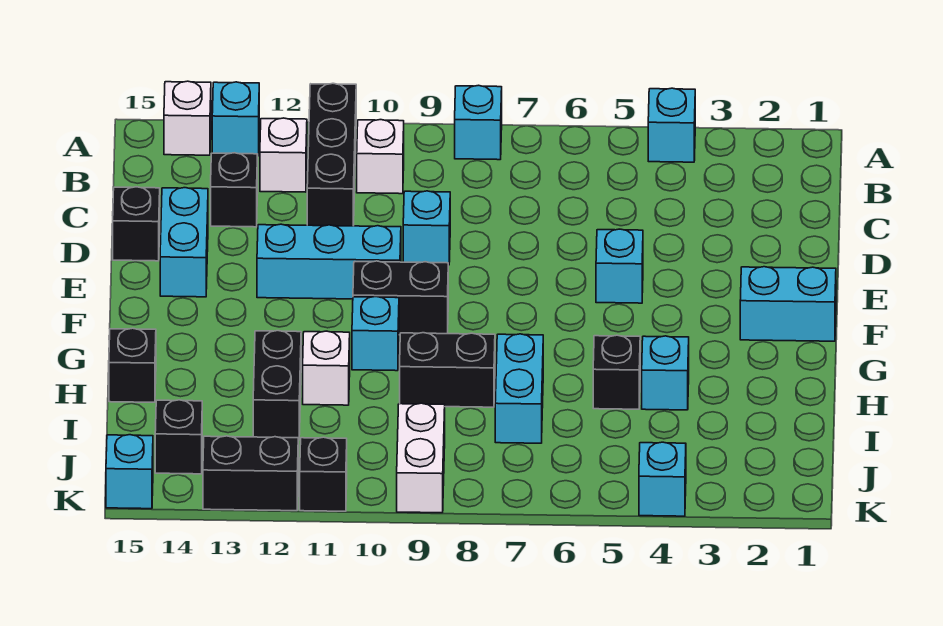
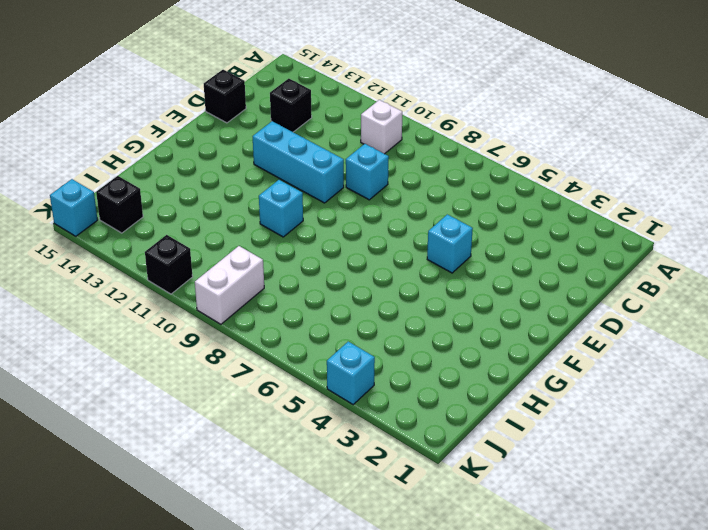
none -> cyan brick A4 level 1
none -> cyan brick A8 level 1
none -> black brick A11:C11 level 1

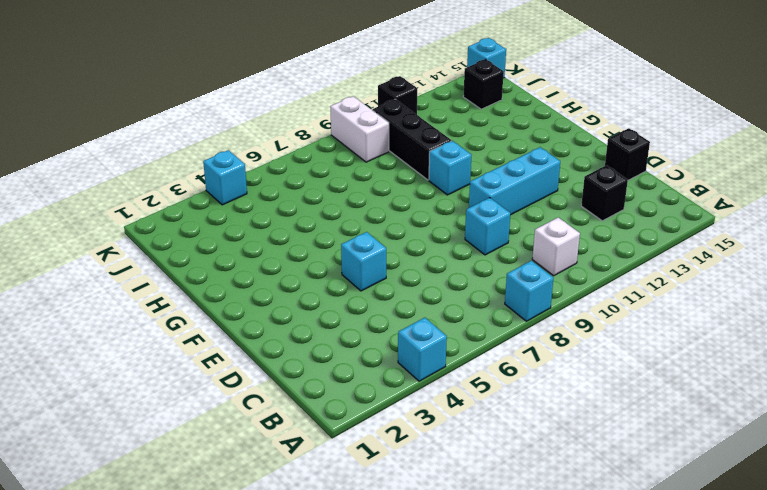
black brick H10:J10 level 1 -> black brick A11:C11 level 1
none -> cyan brick A13 level 1
none -> white brick A14 level 1
none -> white brick B12 level 1

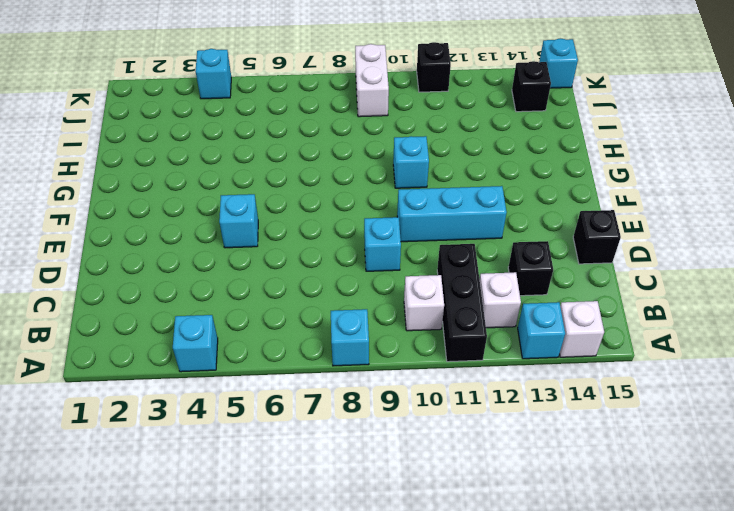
none -> cyan brick D14:E14 level 1
none -> cyan brick F1:F2 level 1
none -> black brick F9:F10 level 1

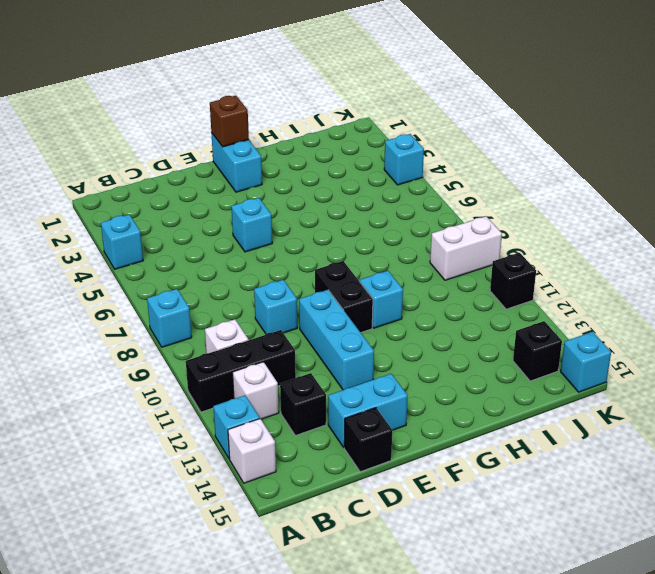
brown brick F1 level 2 -> none
none -> cyan brick H4 level 1
none -> black brick H5 level 1
none -> cyan brick H7:I7 level 1

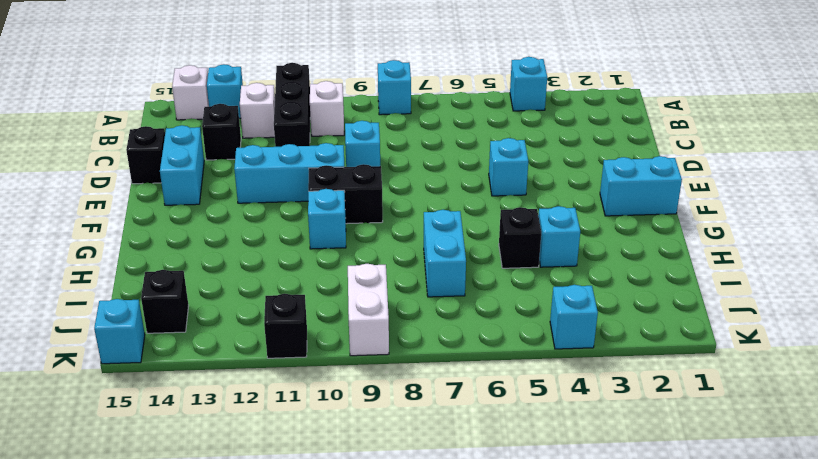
none -> black brick H8:H9 level 1
none -> white brick H11 level 1
none -> black brick H12:I12 level 1

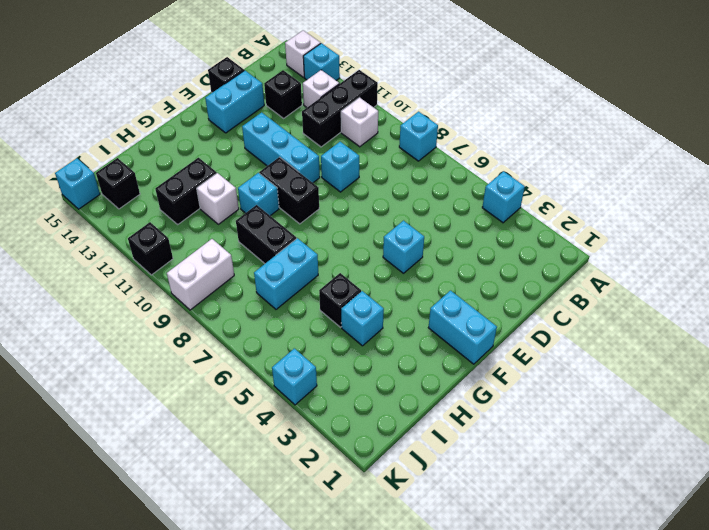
none -> black brick H15 level 1
none -> black brick K12:K13 level 1

